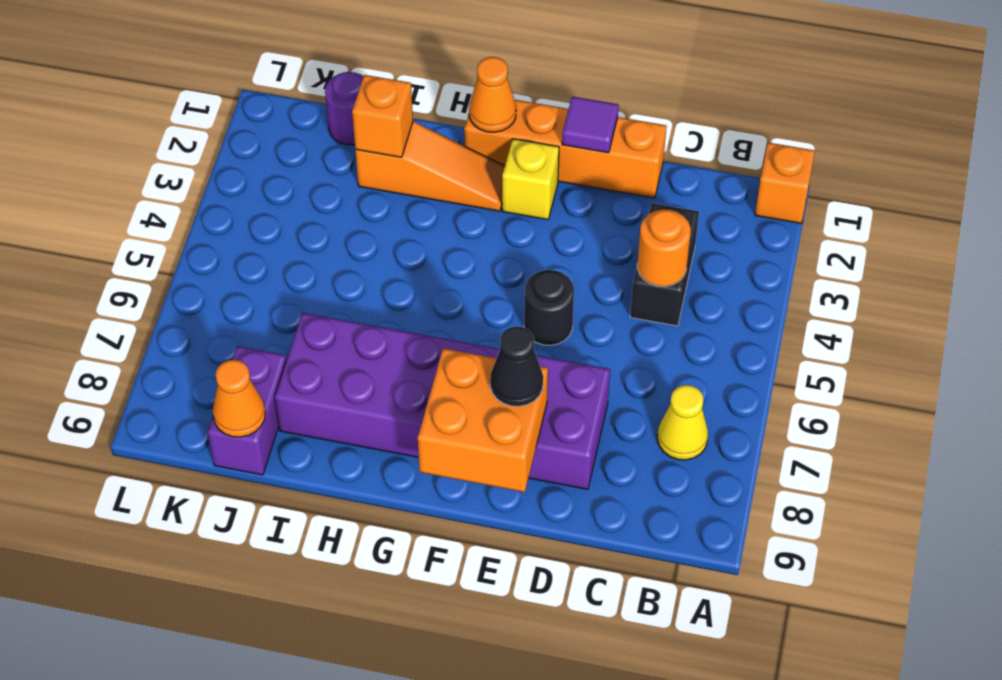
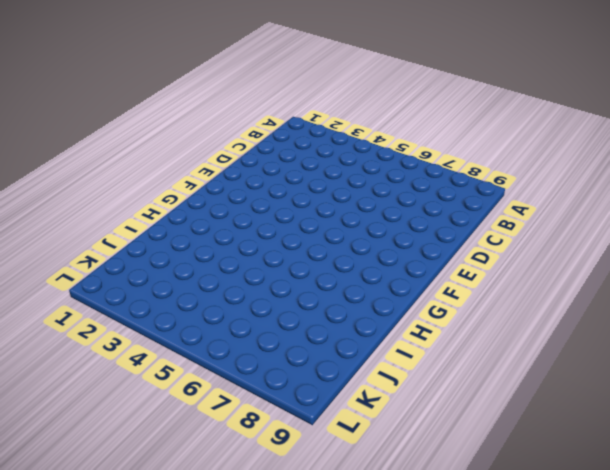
none -> orange brick A1 level 1
none -> yellow cone B7 level 1
none -> black brick C3:C4 level 1

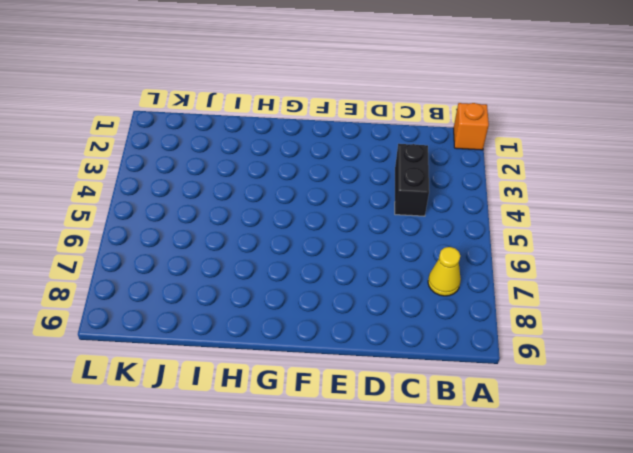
none -> orange brick D1:G1 level 1
none -> purple brick D7:I8 level 1
none -> black round brick E5 level 1

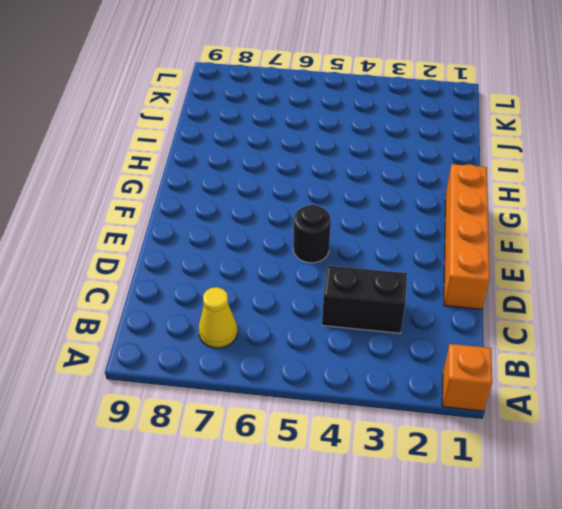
none -> purple brick D7:I8 level 1
none -> yellow brick F2 level 1
none -> orange slope G2:I2 level 1 top I

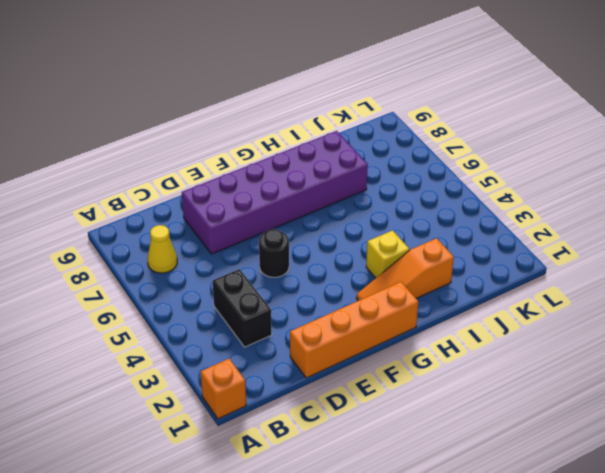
yellow brick H3 level 1 -> yellow brick F2 level 1
none -> purple round brick J1 level 1
none -> purple brick J8:J9 level 1
none -> orange round brick C4 level 2

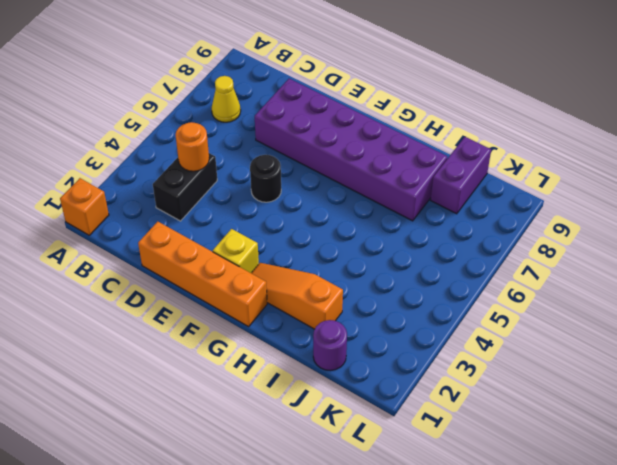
none -> purple tile E1 level 2
none -> orange brick E8:F9 level 2
none -> orange cone G1 level 2

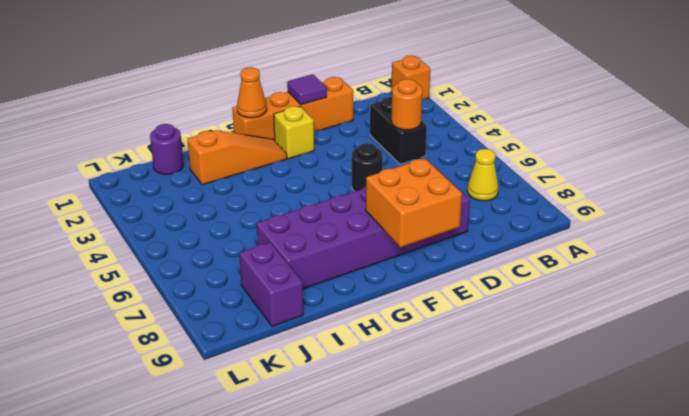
none -> orange brick I2 level 2
none -> orange cone J9 level 2
none -> black cone E8 level 3

